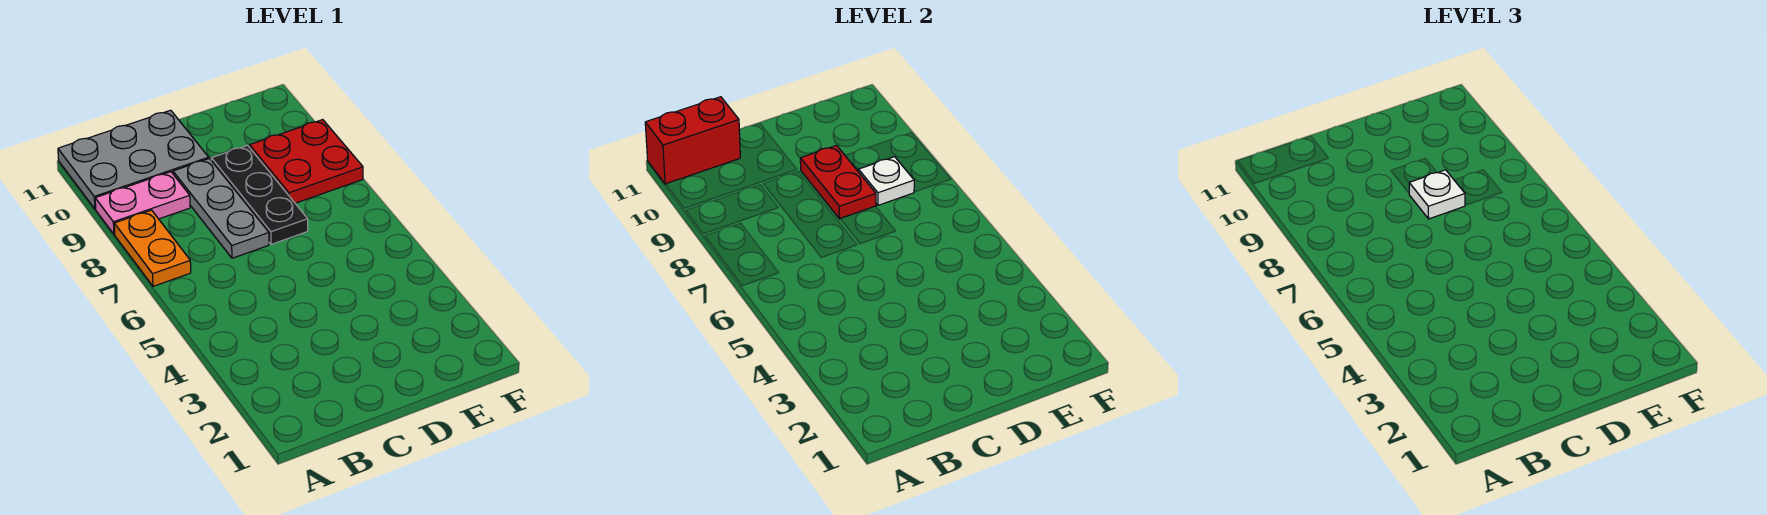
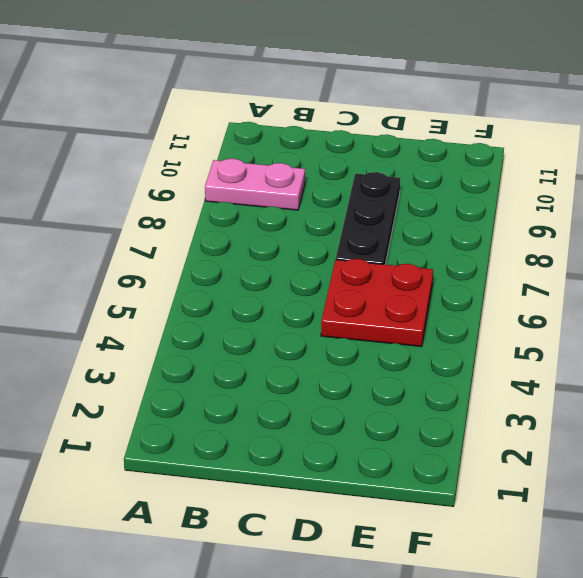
red plate D5:E6 level 1 -> red plate E8:F9 level 1
none -> orange plate A7:A8 level 1
none -> grey plate A10:C11 level 1

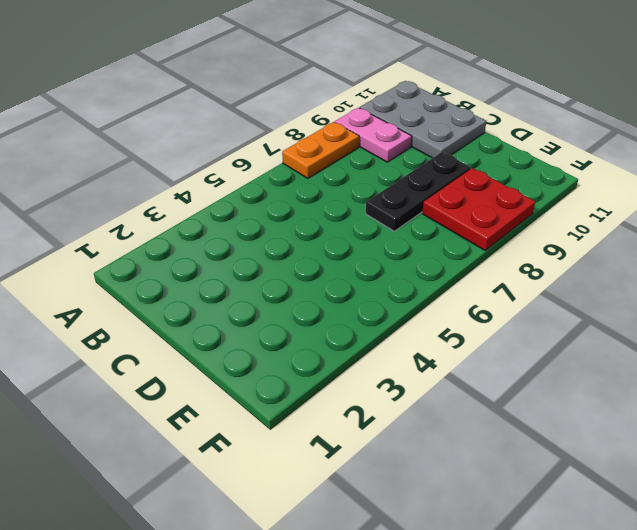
none -> grey plate C7:C9 level 1
none -> red brick A11:B11 level 2

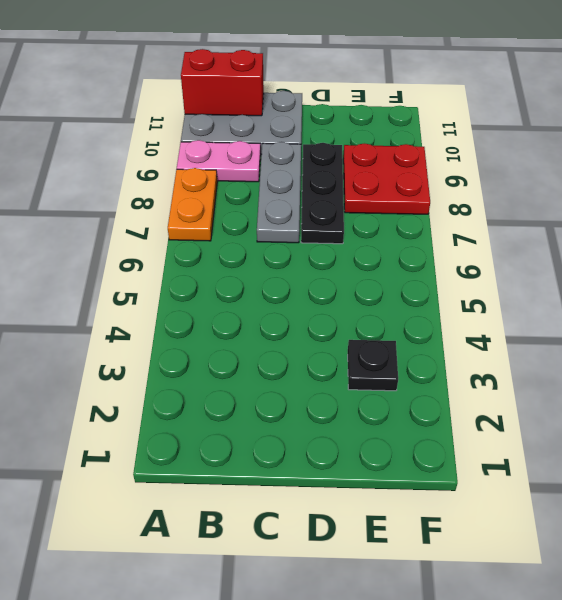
black plate E3 level 1 -> none
none -> red plate D8:D9 level 2
none -> white plate E8 level 2

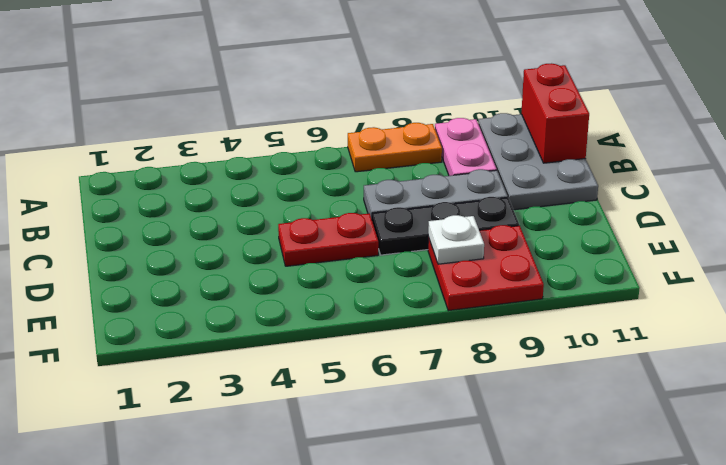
red plate D5:D6 level 1 -> red plate D8:D9 level 2
none -> white plate D8 level 3

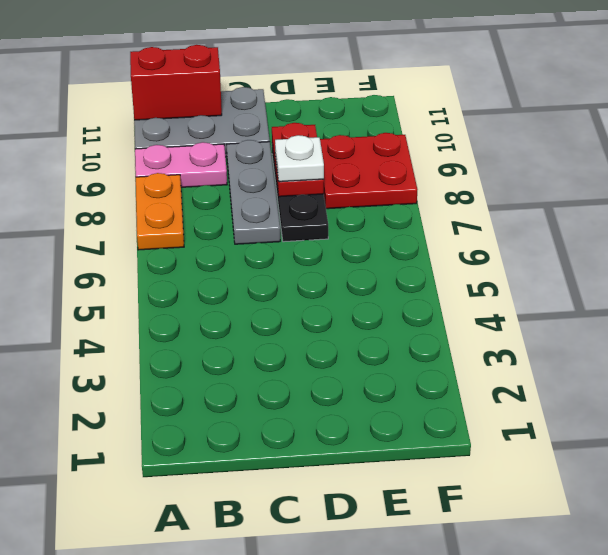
none -> white plate E8 level 2

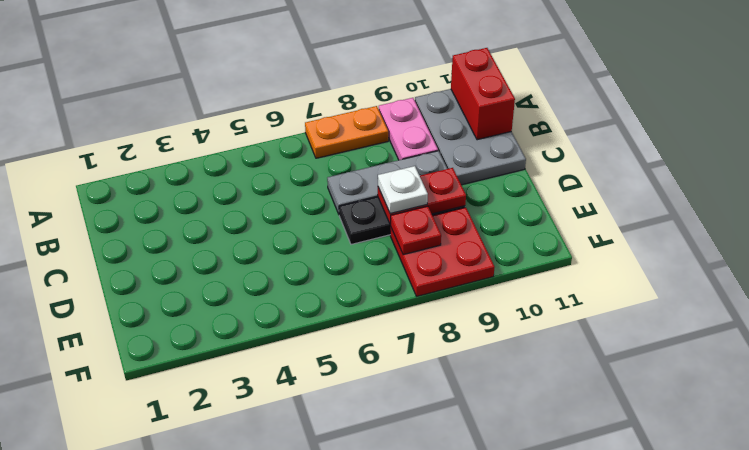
red plate E8 level 2 -> white plate E8 level 2

